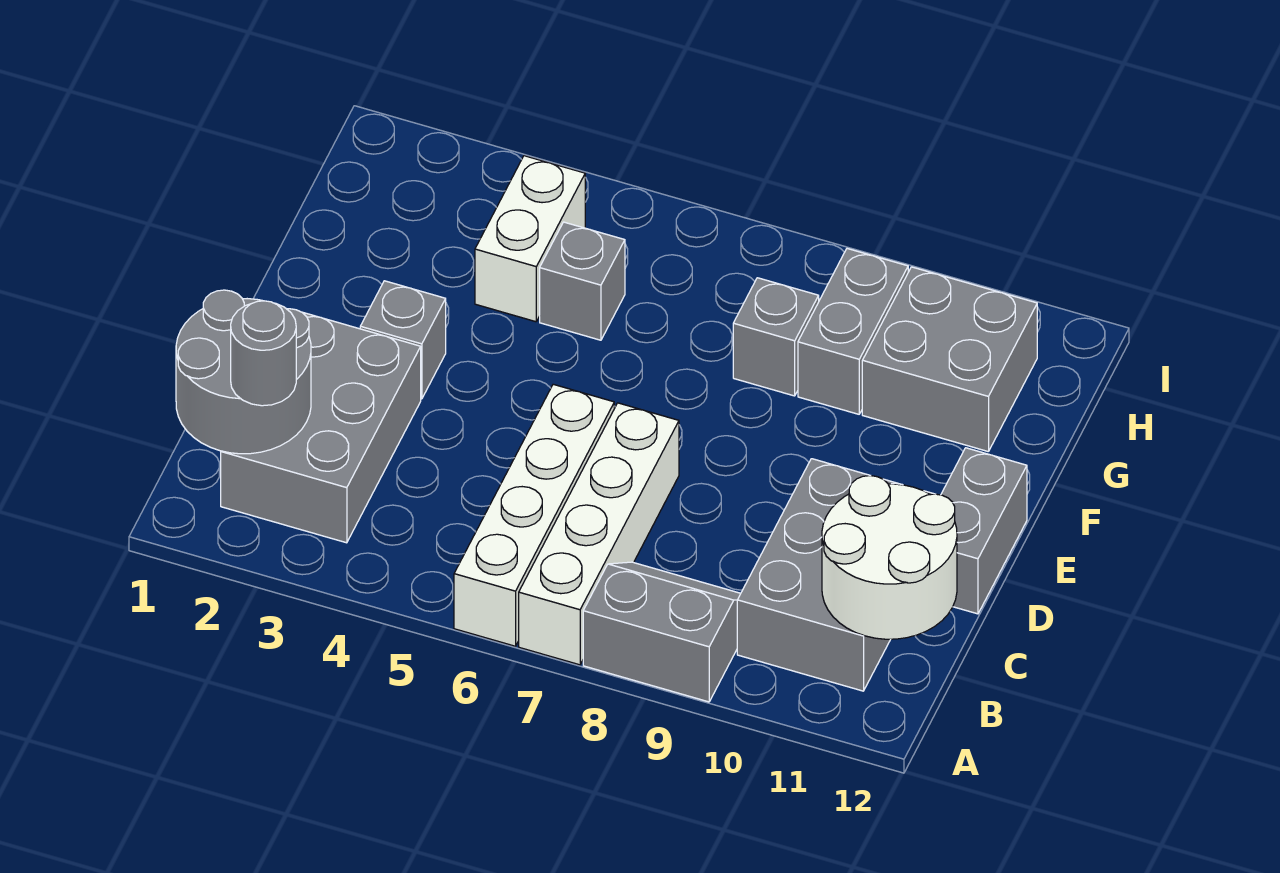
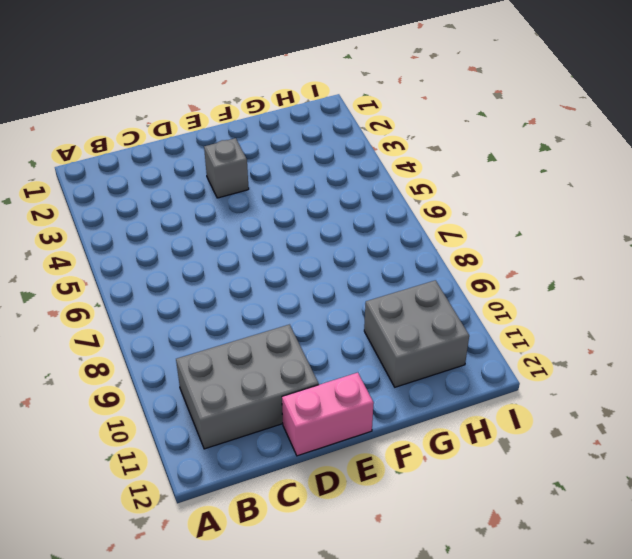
pink brick D12:E12 level 1 -> grey brick D12:E12 level 1
none -> white brick A6:D6 level 1
none -> white brick A7:D7 level 1
none -> grey slope A8:B9 level 1 top A

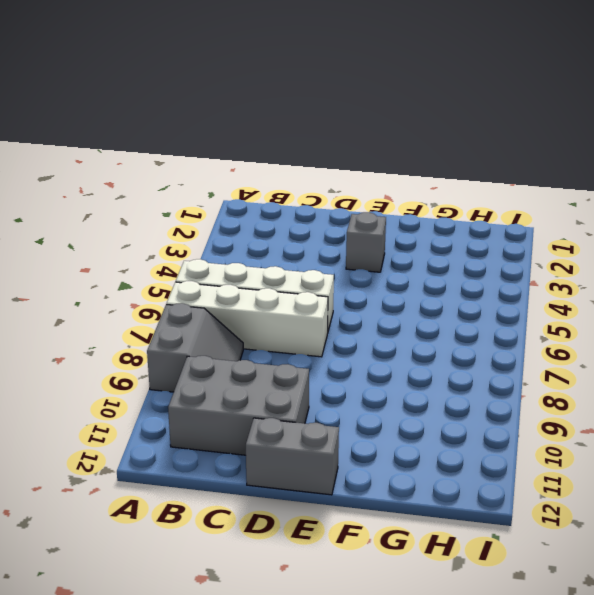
none -> grey brick B2:D3 level 1
none -> white brick G4:H4 level 1
none -> grey brick G5 level 1

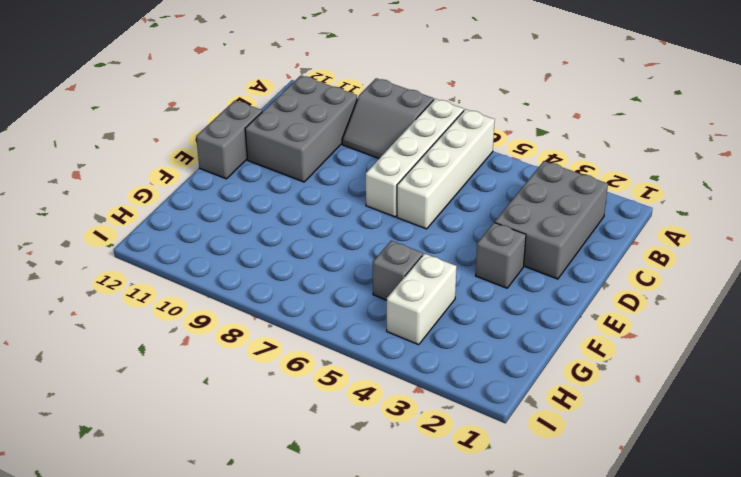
none -> grey brick G8 level 1
none -> grey brick G9:H9 level 1
none -> grey brick G10:H11 level 1

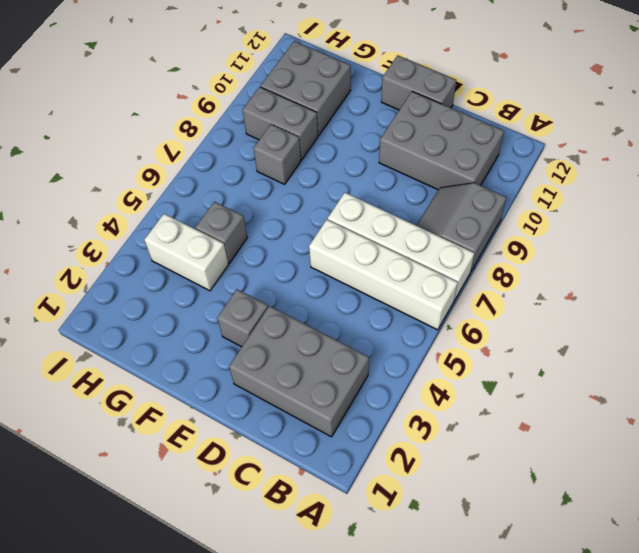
none -> grey round brick B1:C2 level 2
none -> white round brick B11:C12 level 2
none -> grey round brick B2 level 3

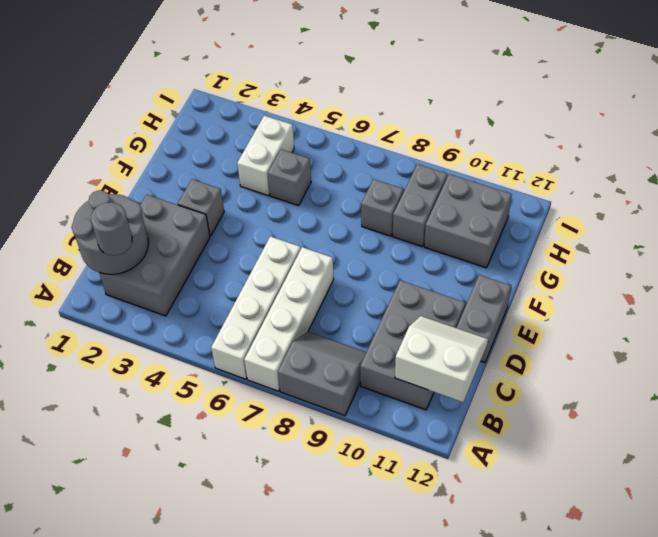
white slope B11:C12 level 2 top B -> white round brick B11:C12 level 2

